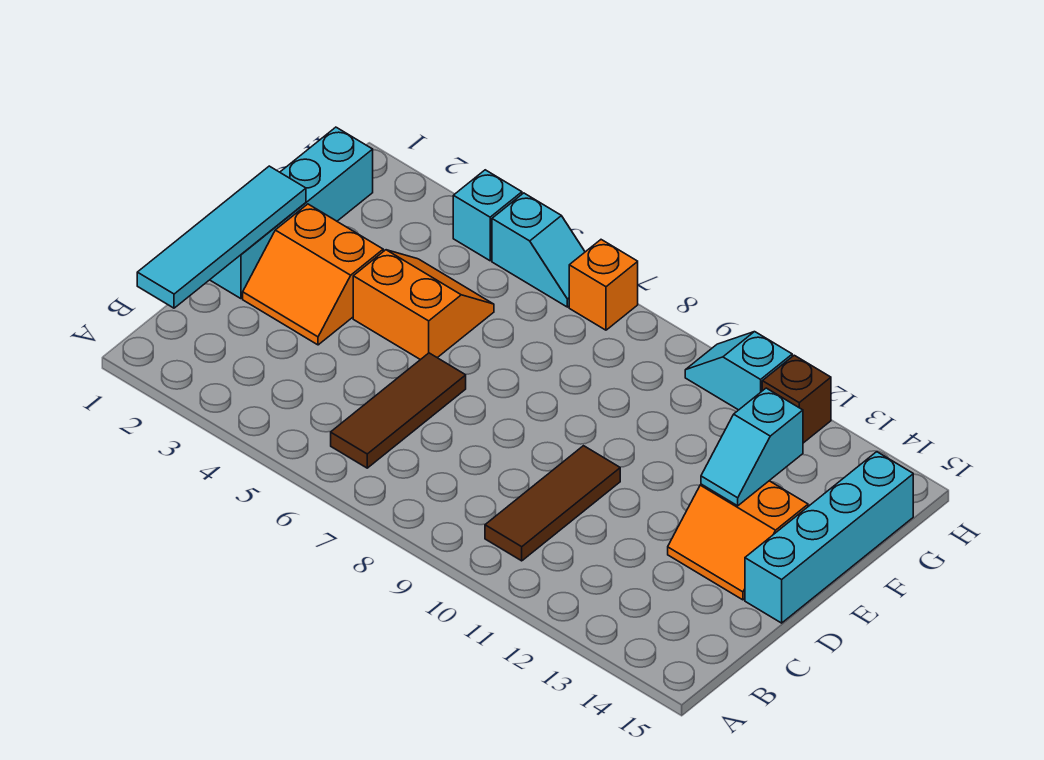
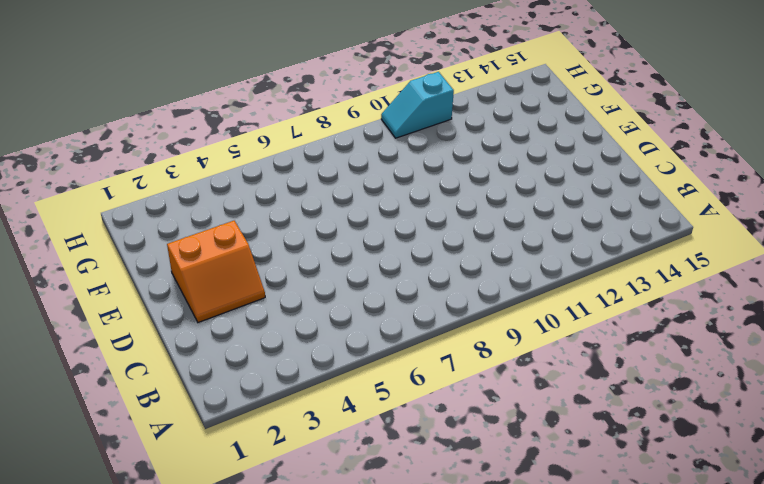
none -> brown tile B6:D6 level 1
none -> brown tile B10:D10 level 1
none -> cyan brick D1:G1 level 1

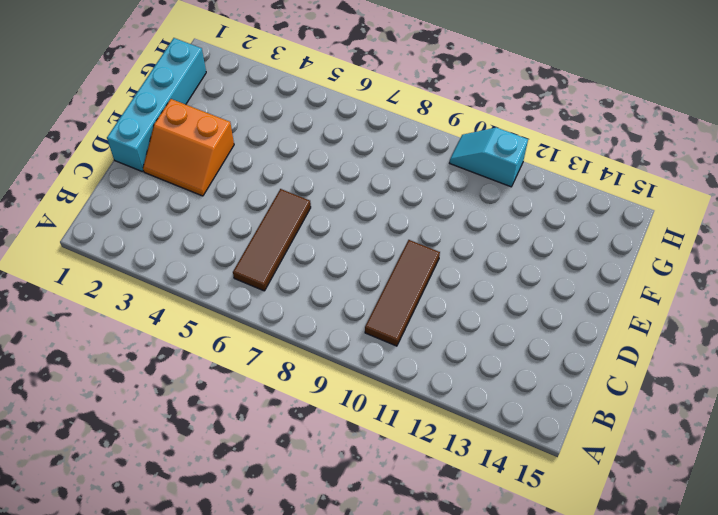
none -> orange slope D13:E14 level 1 top E
none -> cyan brick D15:G15 level 1
none -> orange slope E4:F5 level 1 top E

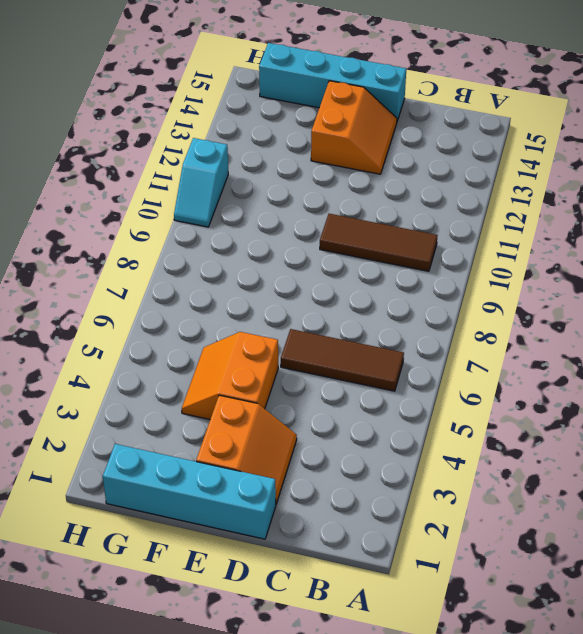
none -> cyan brick H4 level 1
none -> cyan slope H5:H6 level 1 top 5
none -> orange brick H7 level 1

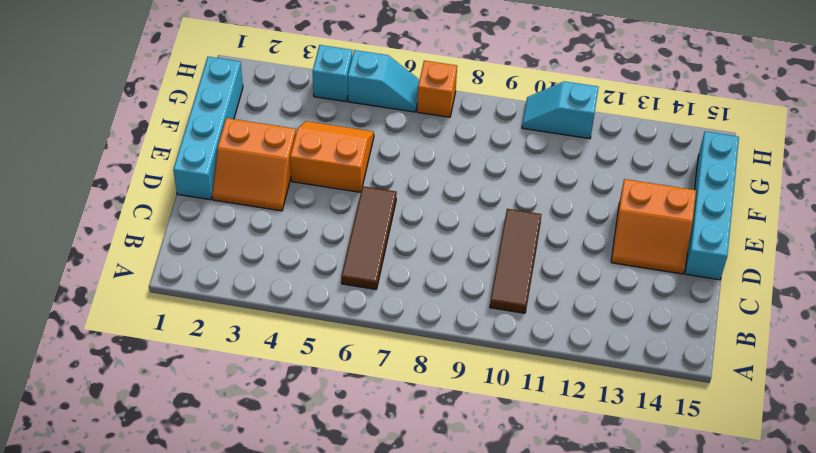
none -> brown brick H12 level 1
none -> cyan tile B1:E1 level 2
none -> cyan slope E13:F13 level 2 top F

